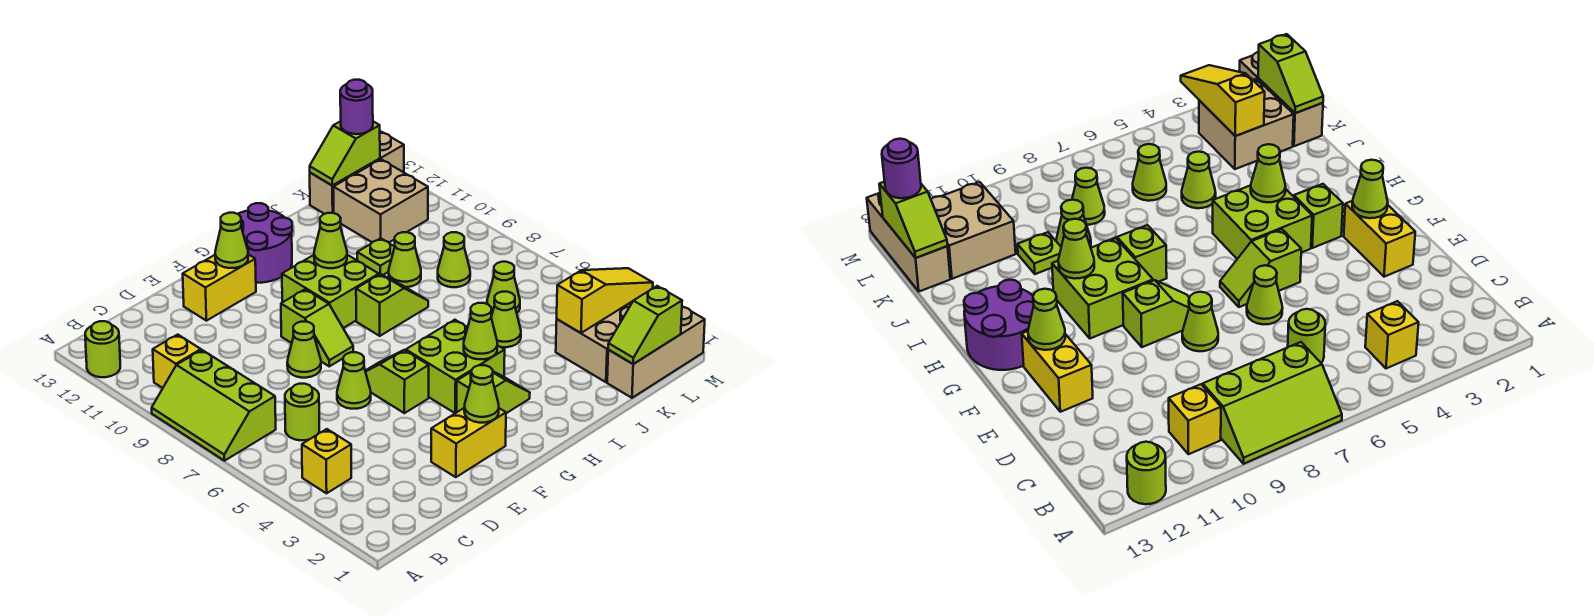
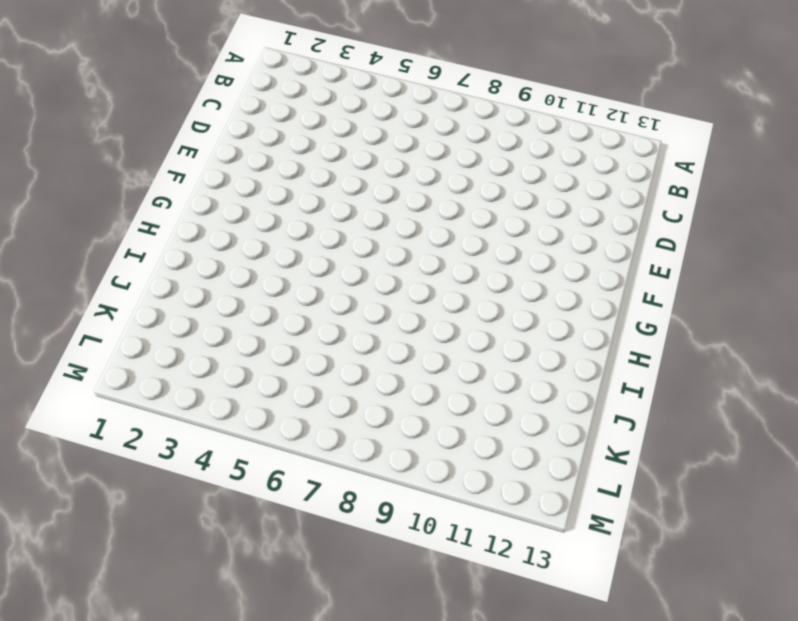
none -> lime slope A7:B9 level 1 top B
none -> lime round brick A12 level 1
none -> yellow brick B4 level 1
none -> yellow brick B10 level 1

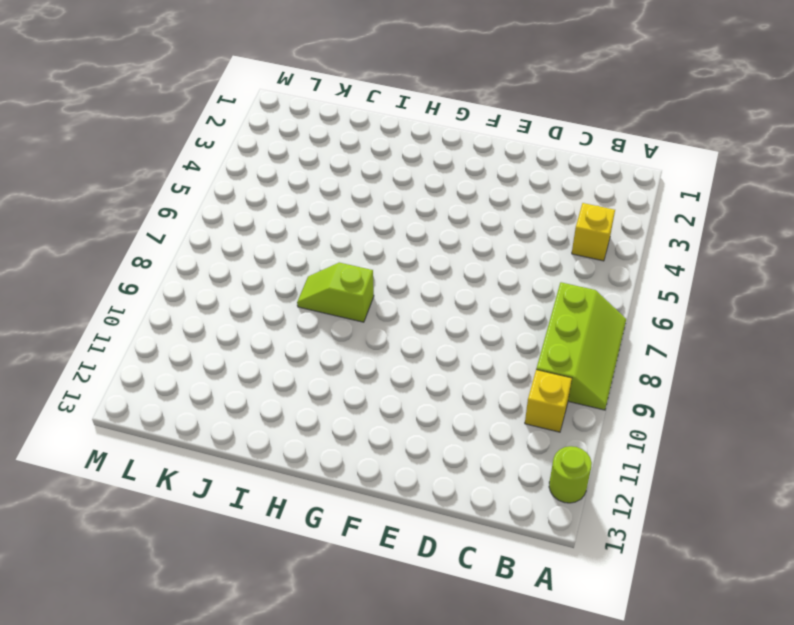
none -> lime round brick C6 level 1
none -> yellow brick E2:F2 level 1
none -> lime cone E6 level 1
none -> lime cone E8 level 1

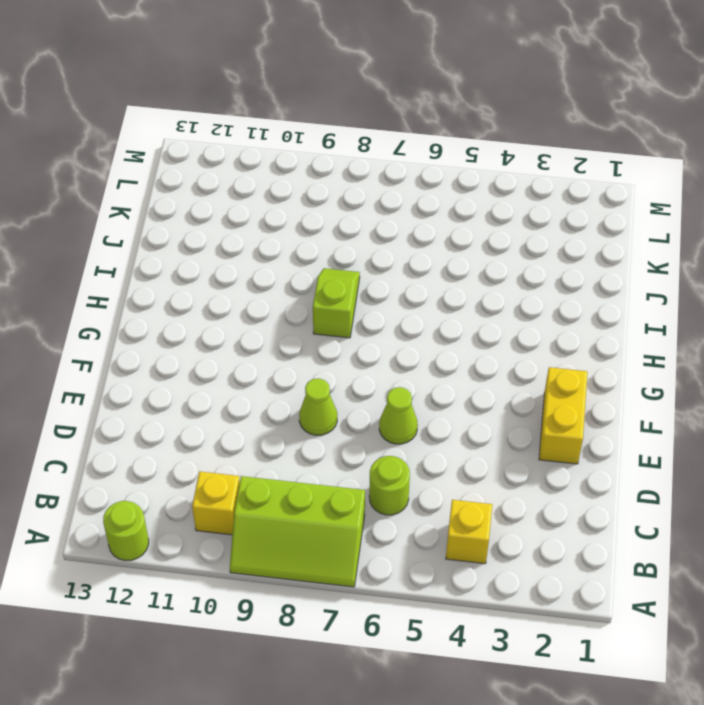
none -> yellow brick E12:F12 level 1
none -> lime slope F5:F6 level 1 top 5
none -> lime slope F8:F9 level 1 top 9
none -> lime slope G3:H3 level 1 top G

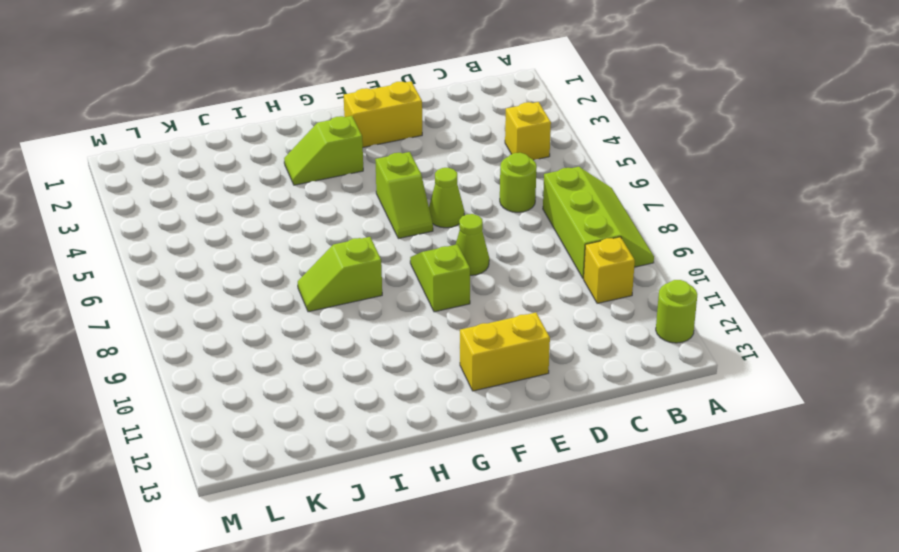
none -> lime brick G4:H5 level 1
none -> lime brick G9:H10 level 1
none -> purple round brick G12:H13 level 1
none -> lime cone J5 level 1

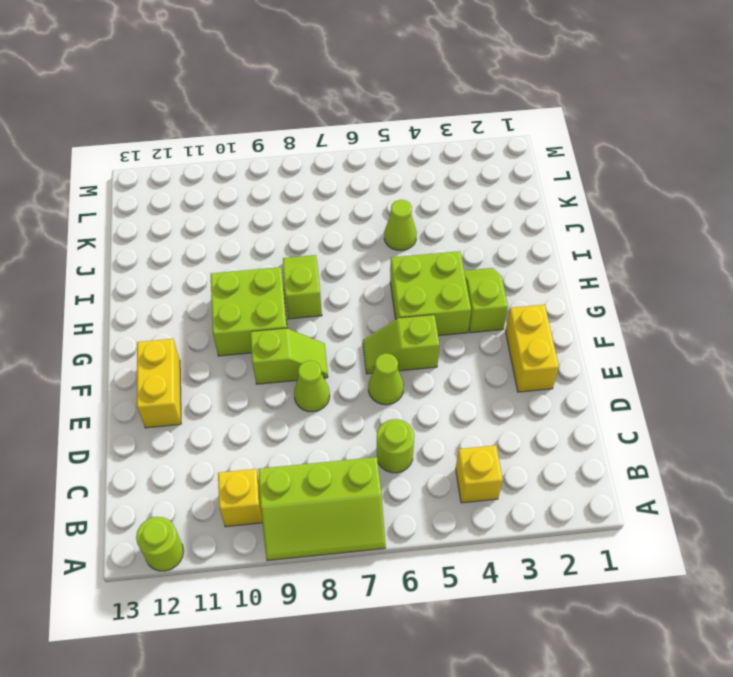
none -> purple round brick G12:H13 level 1
none -> lime cone J9 level 1
none -> lime plate J10 level 1
none -> tan brick K1:M1 level 1

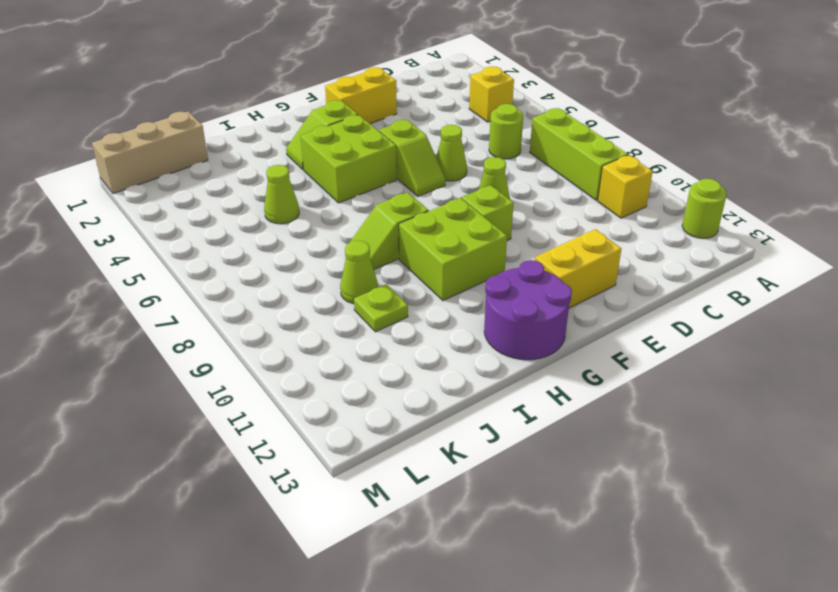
none -> tan brick K2:L3 level 1
none -> lime cone K6 level 1
none -> lime cone K8 level 1
none -> tan brick K11:L12 level 1

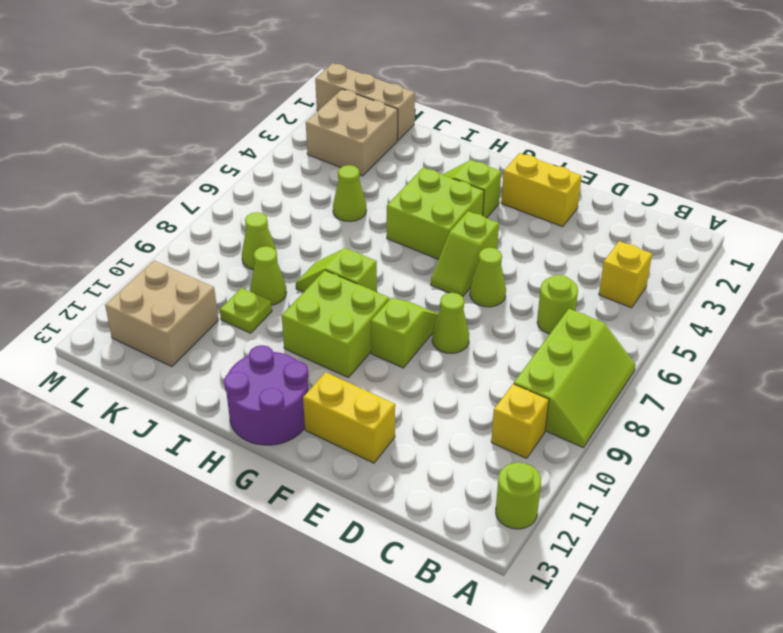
none -> lime cone K6 level 1
none -> tan brick K13:M13 level 1
none -> lime cone F2 level 2
none -> lime cone F12 level 2

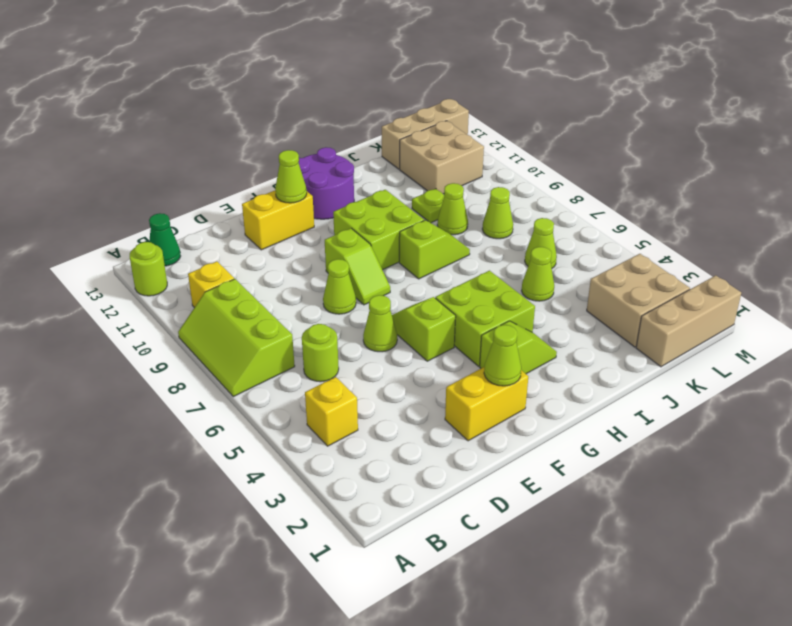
green cone B13 level 1 -> none
none -> lime cone H4 level 2
none -> lime cone H10 level 2
none -> lime slope K1:L1 level 2 top L
none -> yellow slope K3:M3 level 2 top K

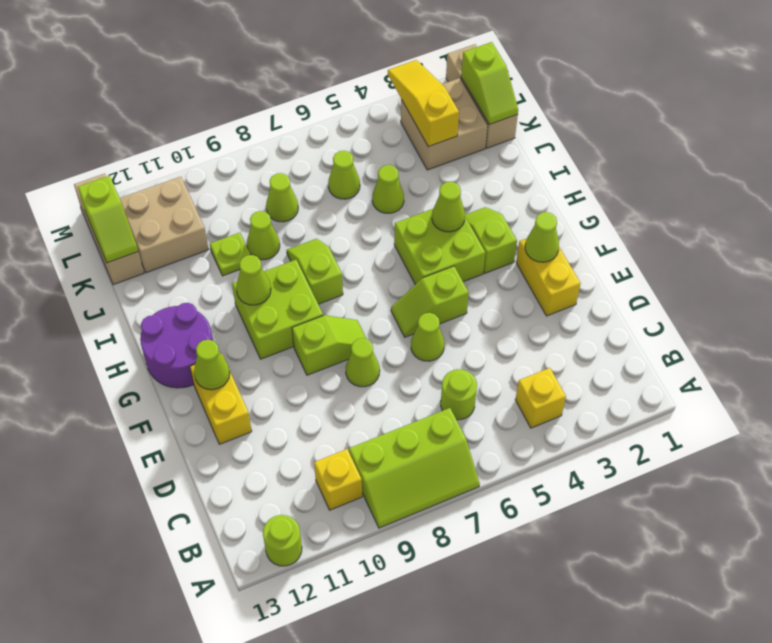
none -> purple round brick L13 level 3

